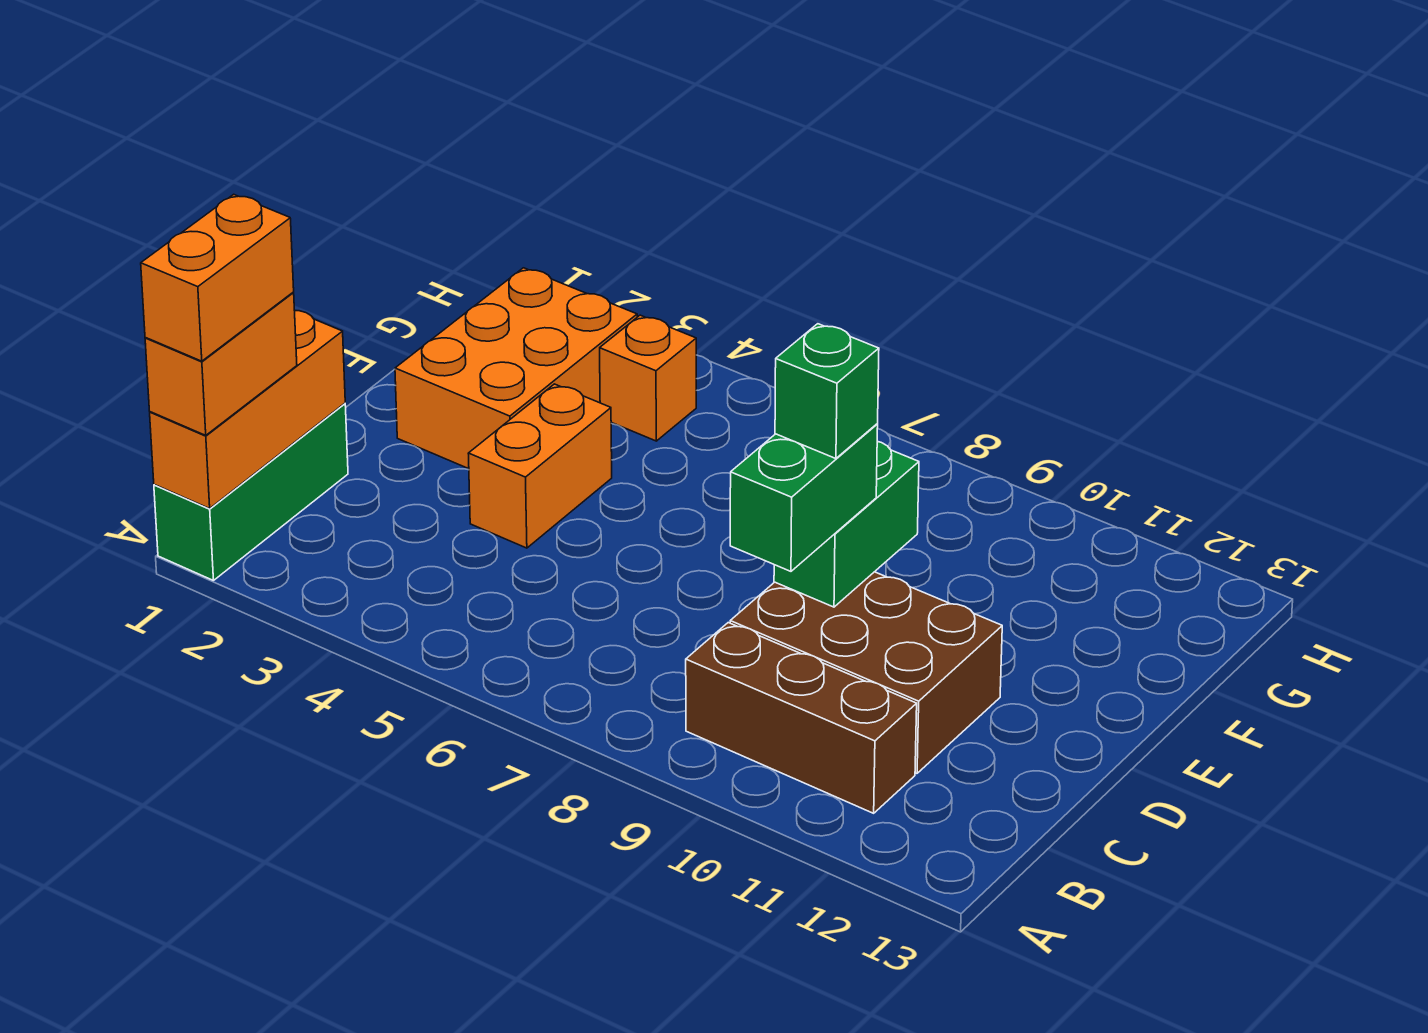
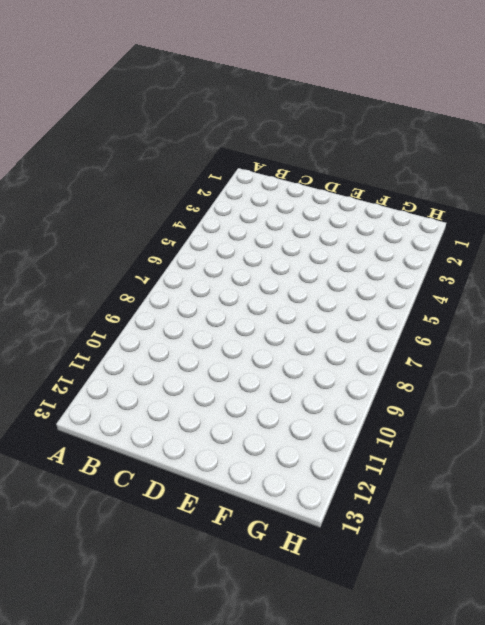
none -> green brick A1:C1 level 1
none -> brown brick B9:B11 level 1
none -> brown brick C9:D11 level 1

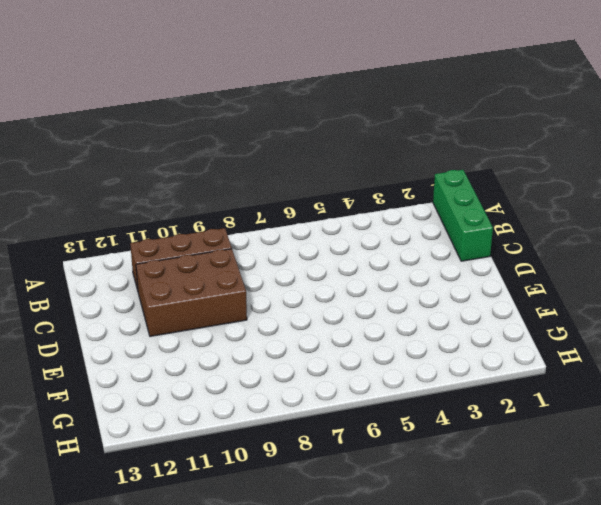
none -> orange brick D4:E4 level 1
none -> orange brick E2:G3 level 1
none -> orange brick G4 level 1

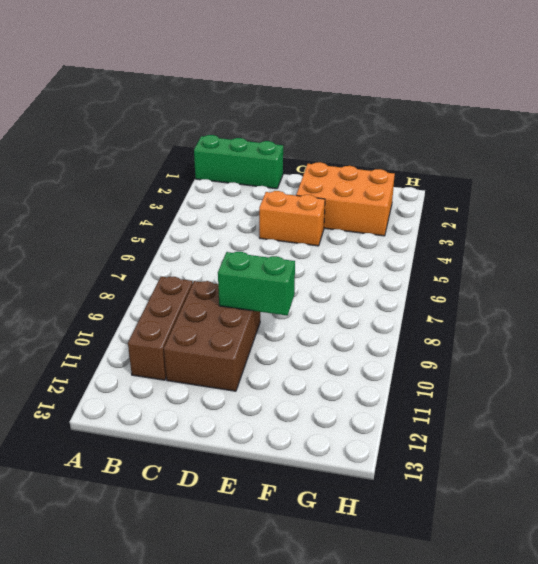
none -> orange brick G4 level 1
none -> orange brick A1:C1 level 2
none -> orange brick A1:B1 level 3

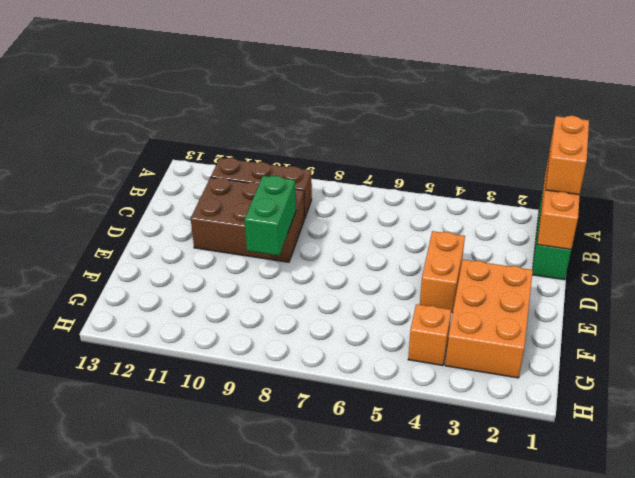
none -> green brick C9:D9 level 3
none -> orange brick A1:B1 level 4
none -> green brick D9 level 4

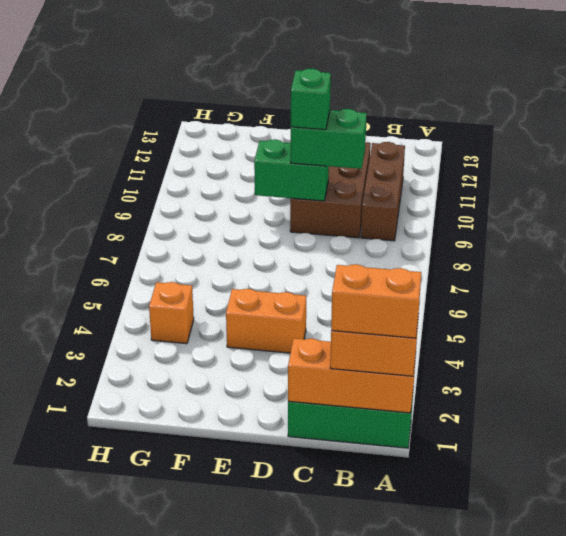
none -> orange brick E2:G3 level 1

